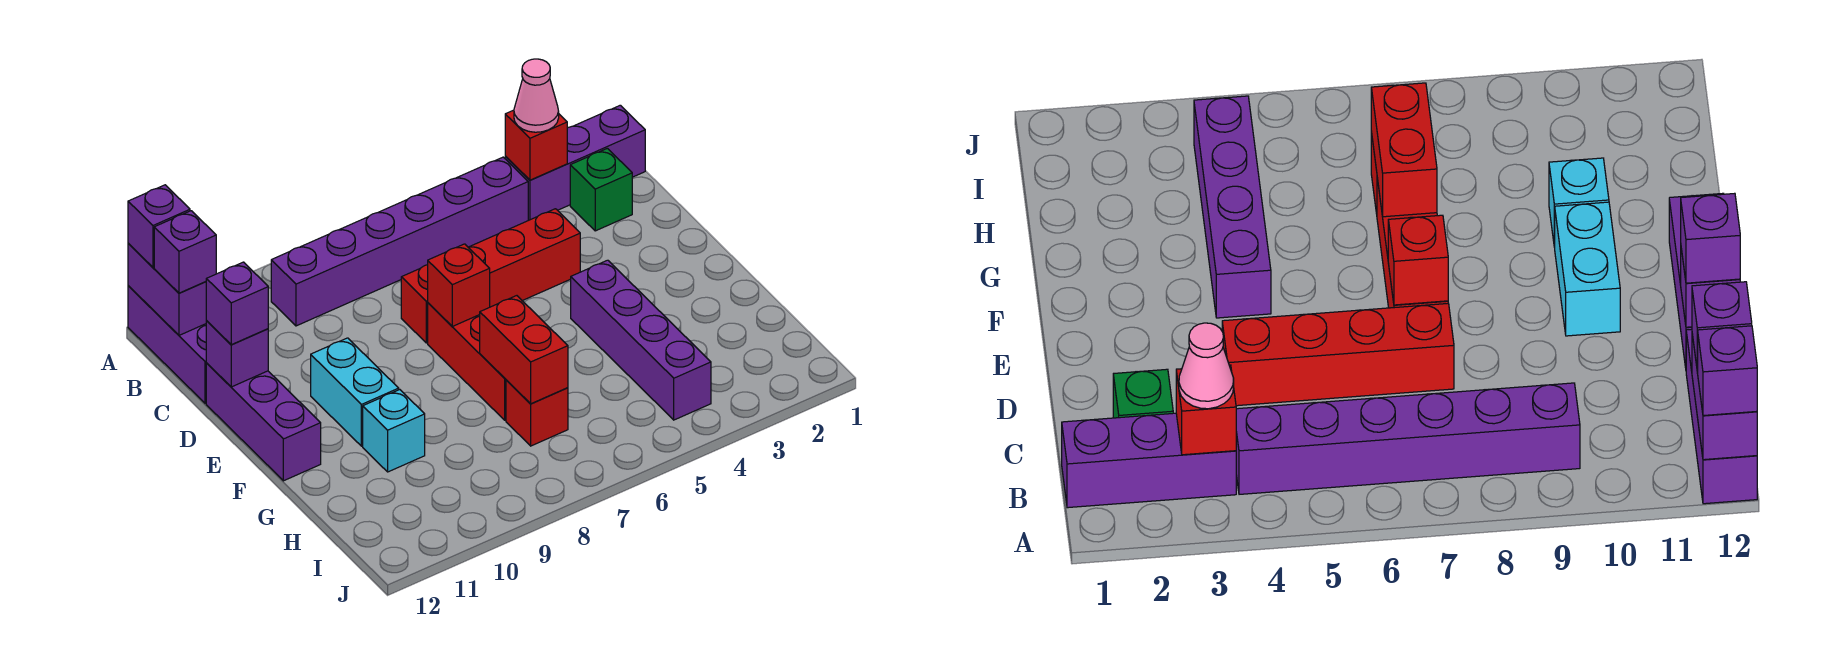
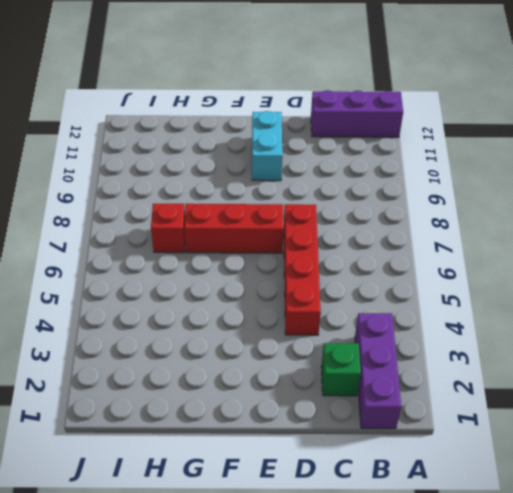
cyan brick E10:E11 level 1 -> cyan brick E10:F10 level 1
none -> purple brick B4:B9 level 1
none -> purple brick D12:F12 level 1
none -> purple brick F4:I4 level 1

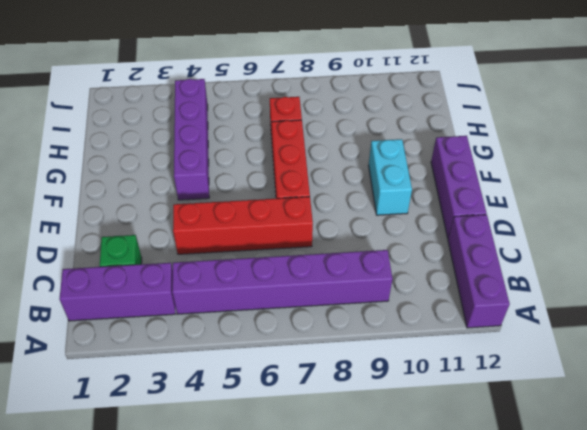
none -> cyan brick G10 level 1
none -> purple brick A12:B12 level 2
none -> red brick B3 level 2

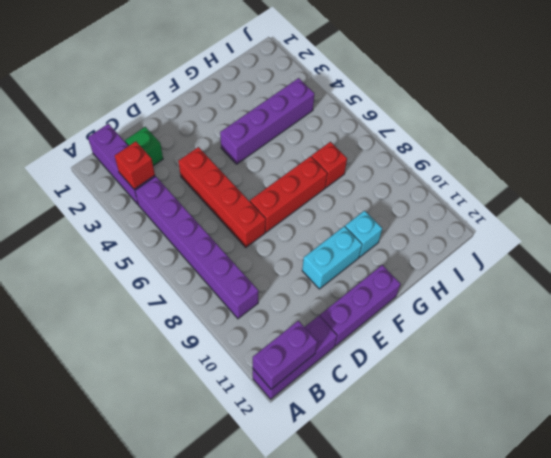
none -> purple brick D12 level 2
none -> red brick E7 level 2
none -> red brick G7:H7 level 2

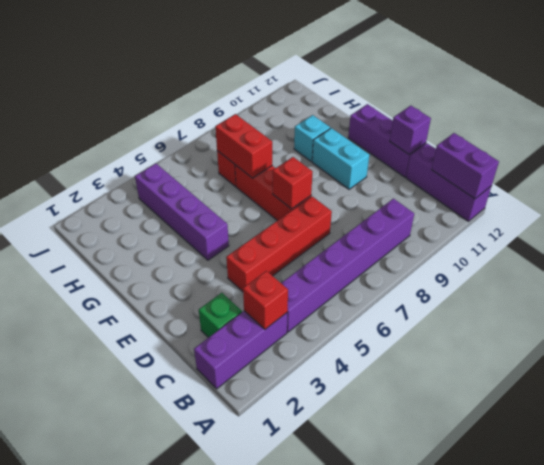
none -> purple brick A12 level 3
none -> pink cone B3 level 3
none -> purple brick B12 level 3

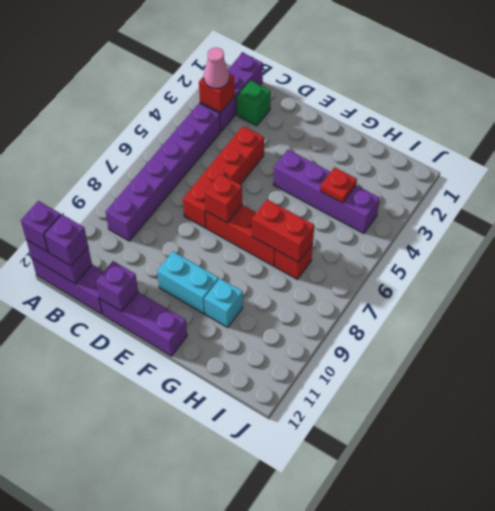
red plate H4 level 2 -> none
none -> purple brick D12 level 3

